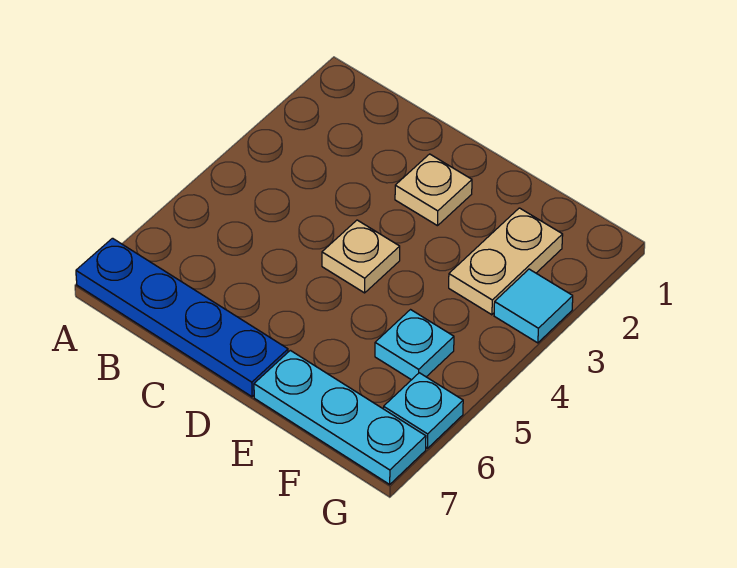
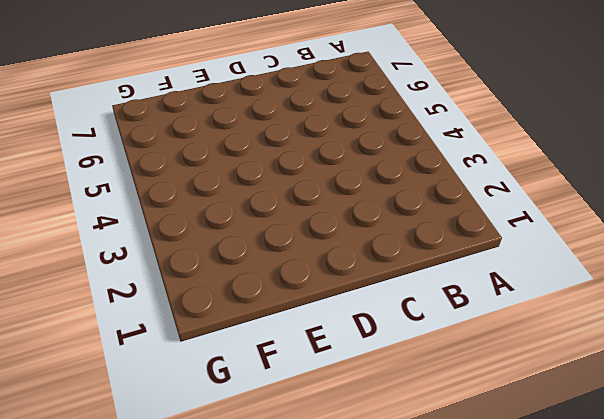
none -> blue plate A7:D7 level 1
none -> tan plate D2 level 1

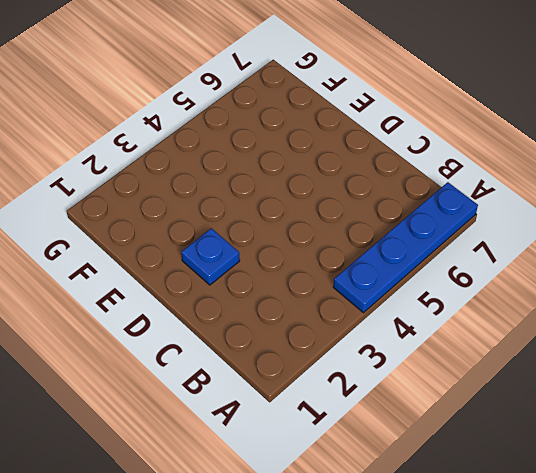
blue plate A4:A7 level 1 -> blue plate A7:D7 level 1
blue plate D2 level 1 -> tan plate D2 level 1
none -> tan plate D4 level 1
none -> cyan plate E7:G7 level 1

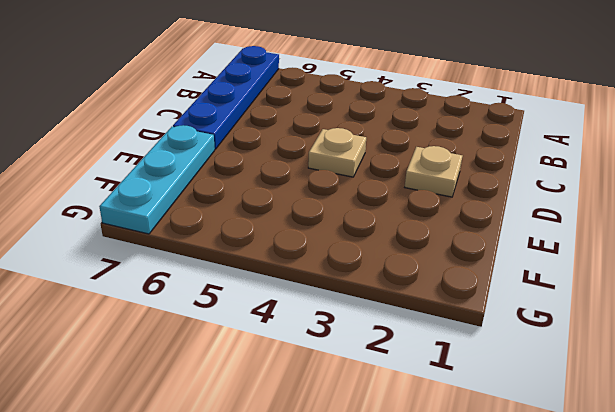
none -> tan plate F2:F3 level 1
none -> cyan plate F5 level 1

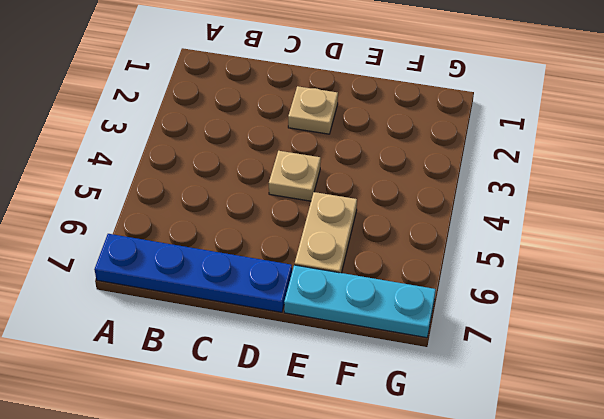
tan plate E5:E6 level 1 -> tan plate F2:F3 level 1
none -> cyan plate F5 level 1
none -> cyan tile G3 level 1

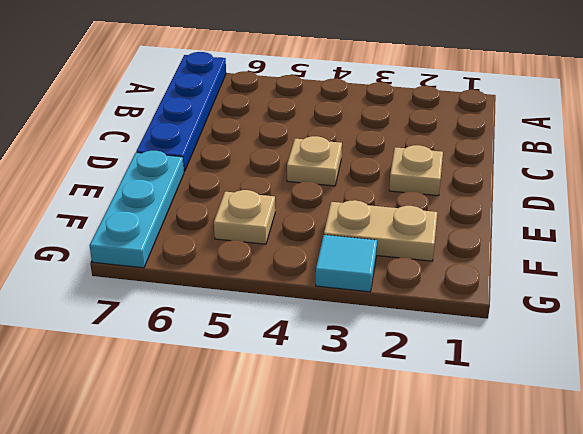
tan plate F5 level 1 -> cyan plate F5 level 1
none -> cyan plate G6 level 1

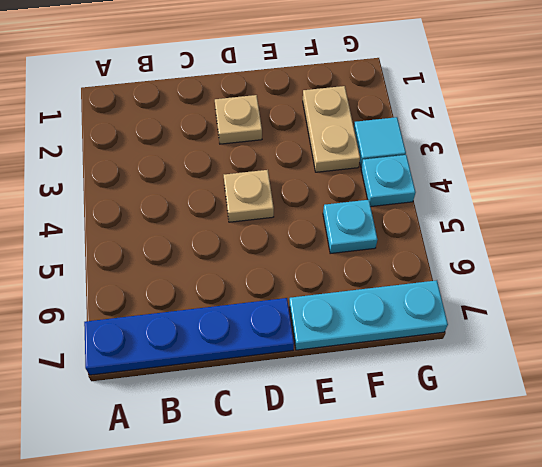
cyan plate G4 level 1 -> cyan plate G6 level 1

